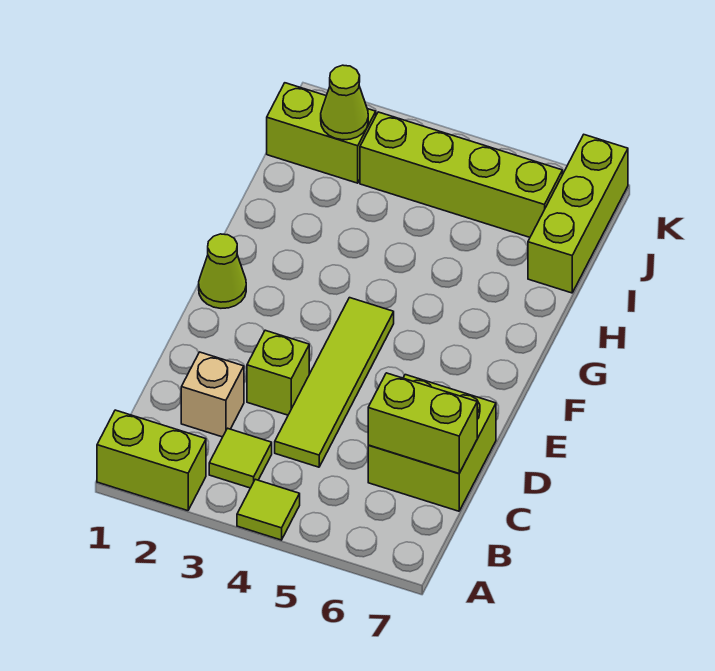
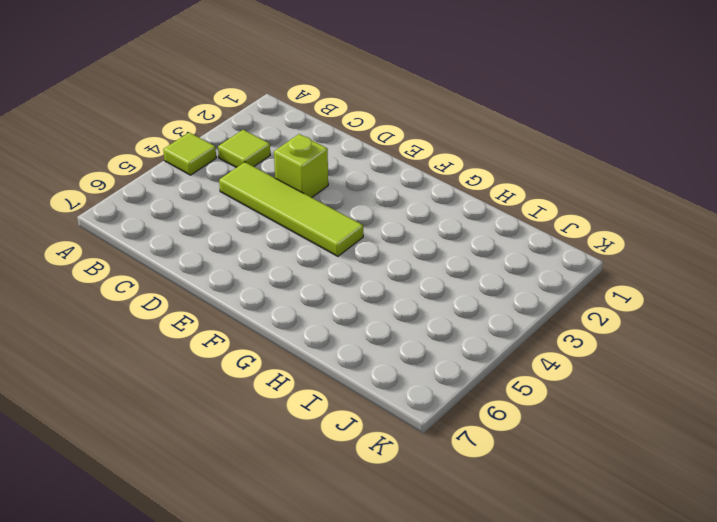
none -> lime brick A1:A2 level 1
none -> tan brick C2 level 1
none -> lime brick C6:D7 level 1

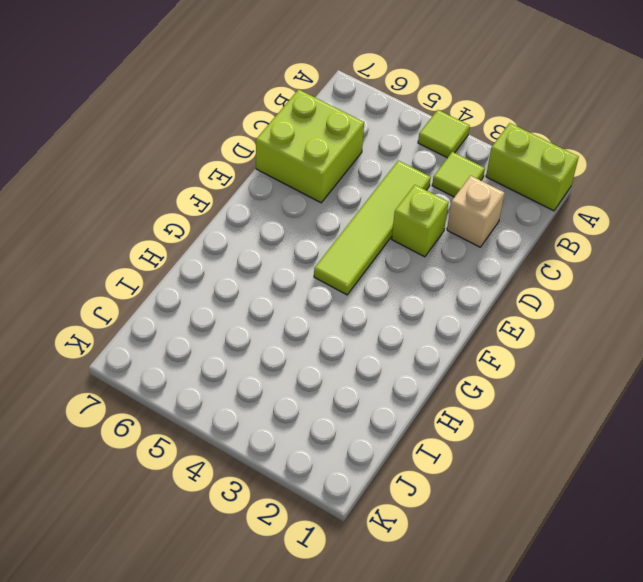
none -> lime cone F1 level 1
none -> lime brick I7:K7 level 1
none -> lime brick J1:J2 level 1

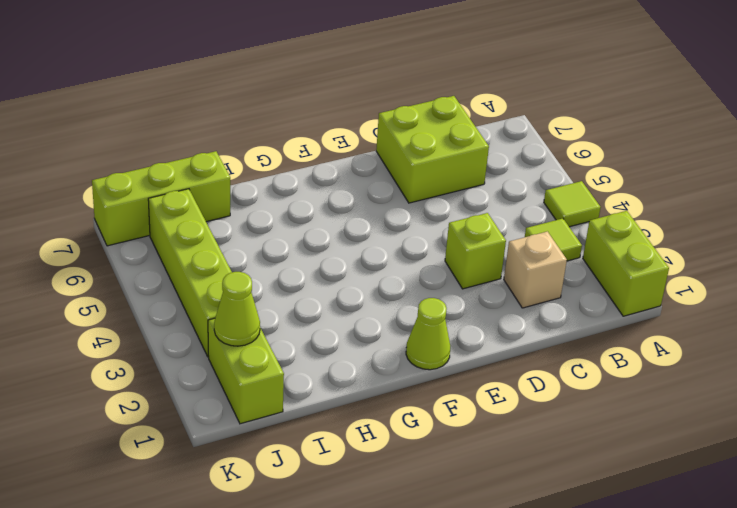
none -> lime tile C4:F4 level 1
none -> lime brick C6:C7 level 2

